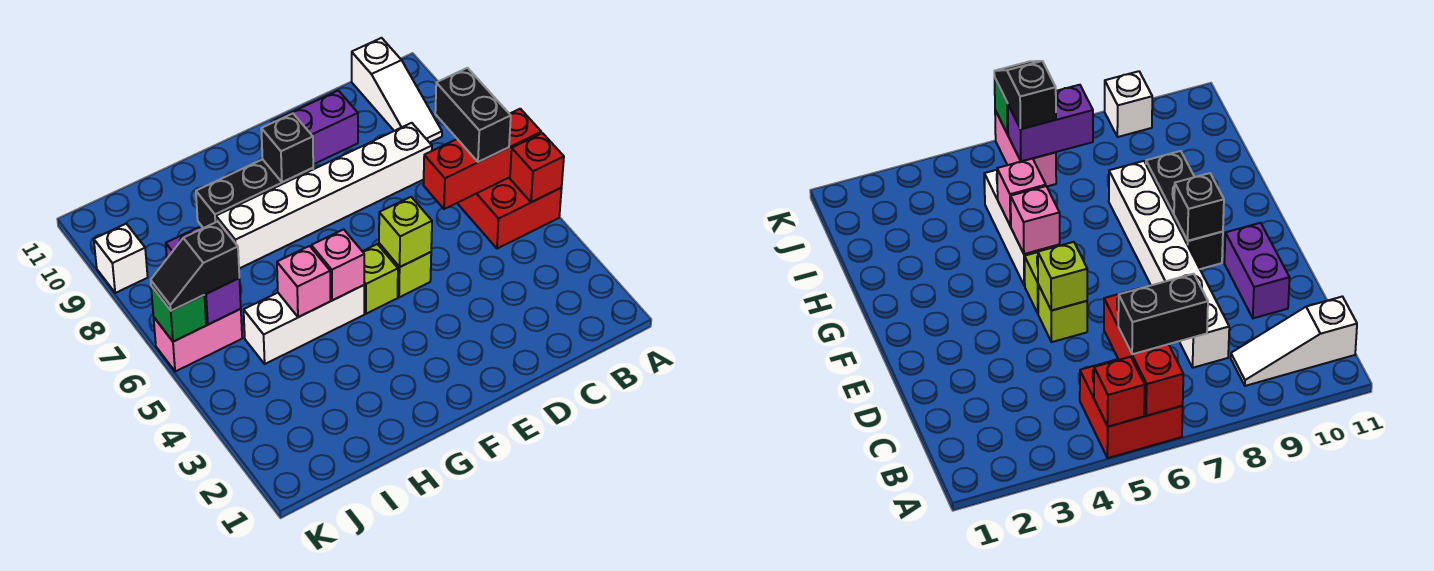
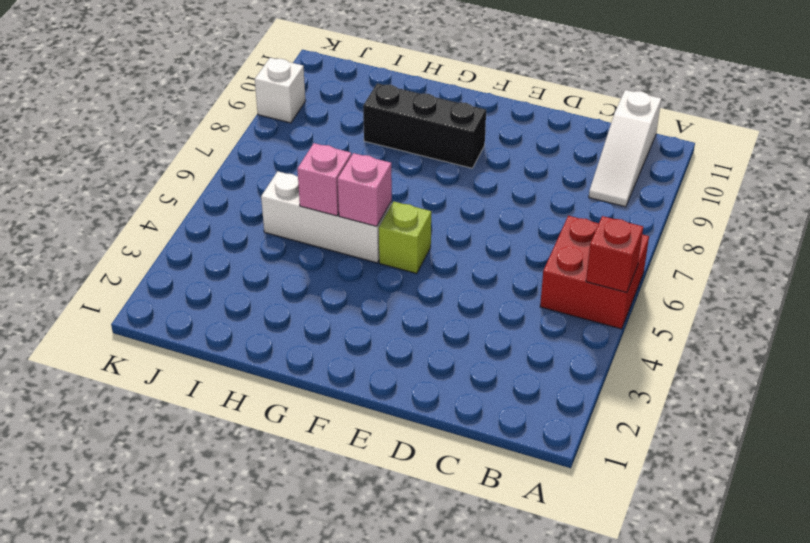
none -> white brick C8:H8 level 1
none -> purple brick D10:E10 level 1
none -> lime brick E5 level 1

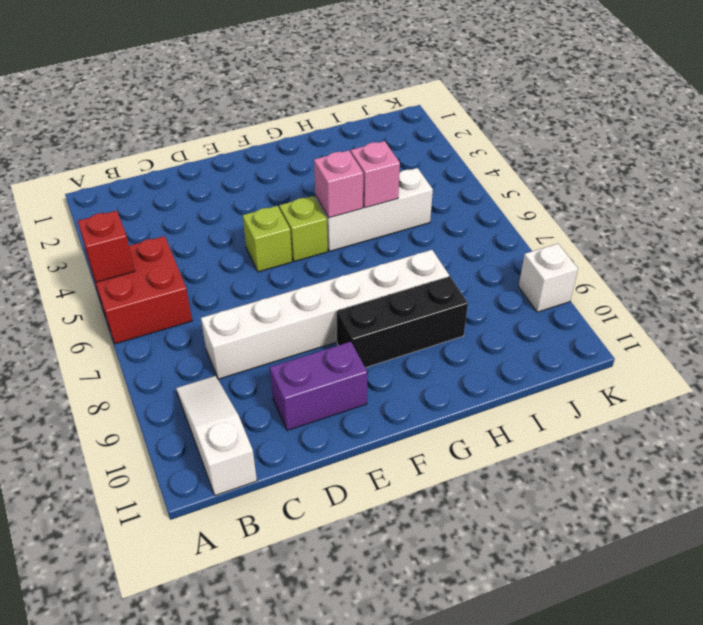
none -> pink brick J6:K6 level 1
none -> red brick A6:C6 level 2
none -> lime brick E5 level 2

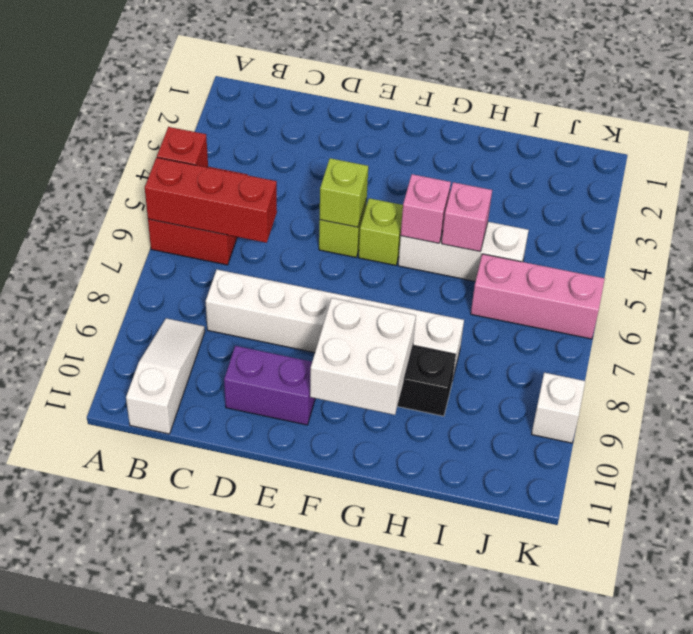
white brick F9:G10 level 2 -> black brick F9 level 2
pink brick I6:K6 level 1 -> pink brick J6:K6 level 1
none -> purple brick J6:J7 level 2
none -> green brick K6 level 2
none -> black brick B6:B7 level 3

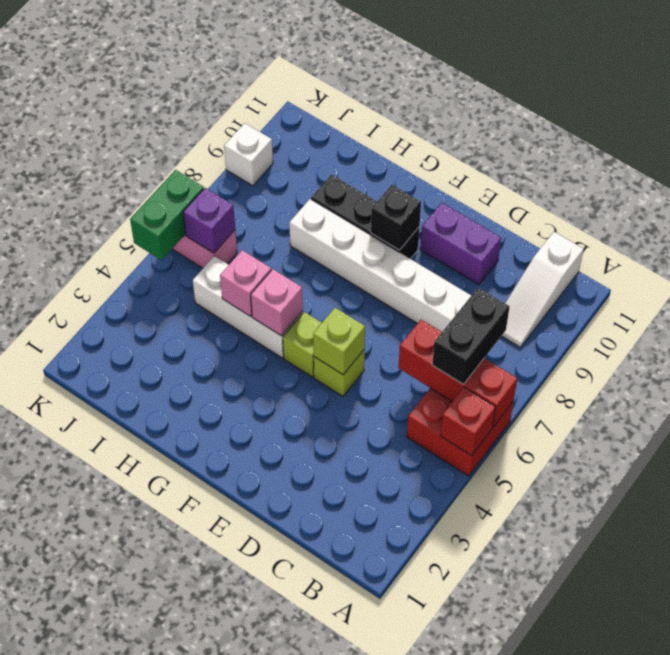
purple brick J6 level 2 -> purple brick J6:J7 level 2
green brick K5:K6 level 2 -> green brick K6 level 2
none -> black slope J6:K6 level 3 top J

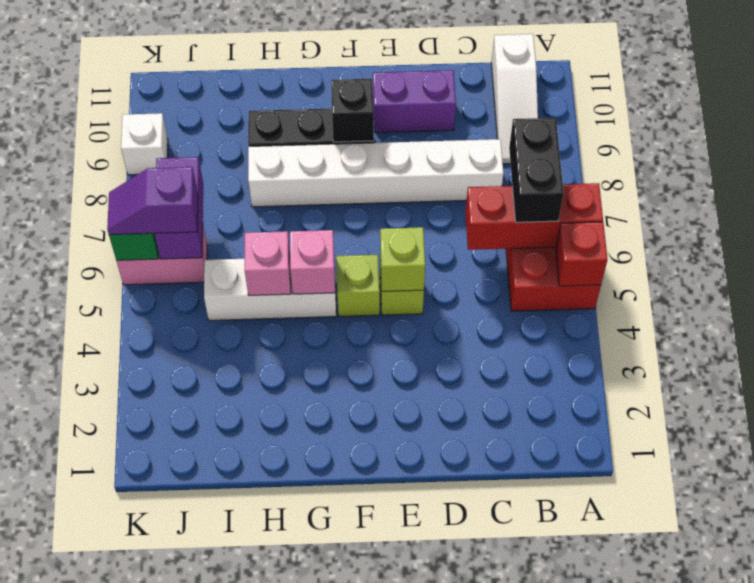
purple slope J6:K6 level 3 top J -> black slope J6:K6 level 3 top J

